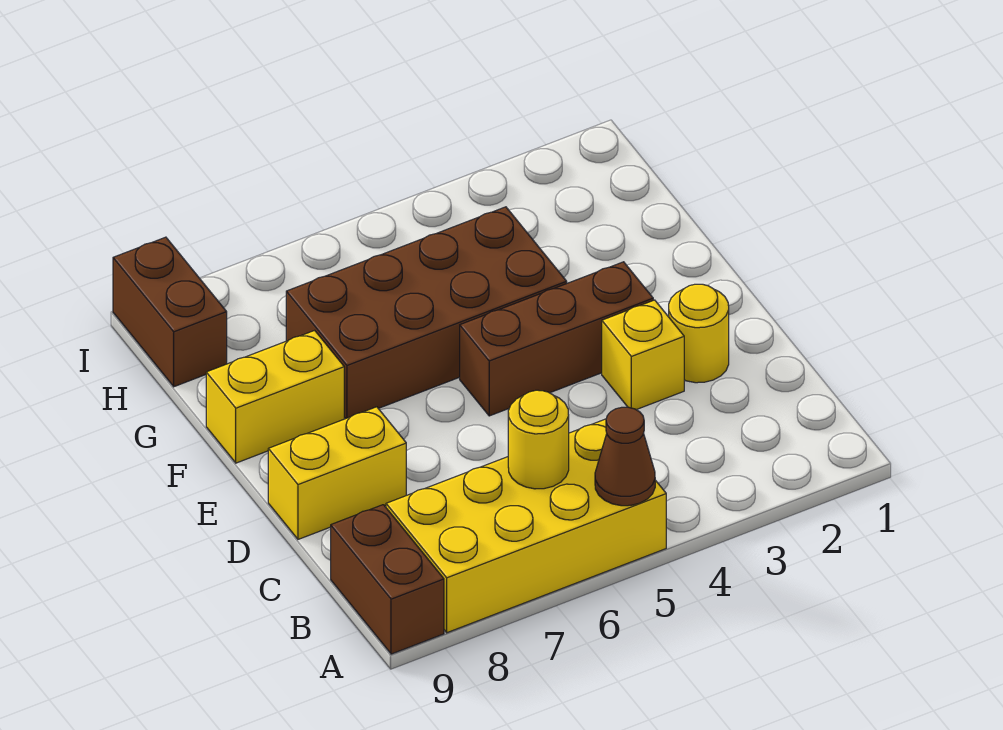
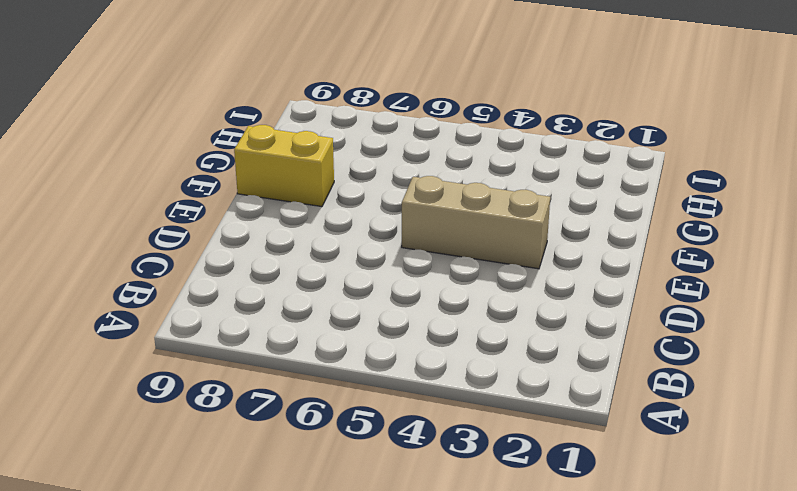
tan brick E3:E5 level 1 -> brown brick E3:E5 level 1
none -> yellow brick A5:B8 level 1
none -> brown brick A9:B9 level 1

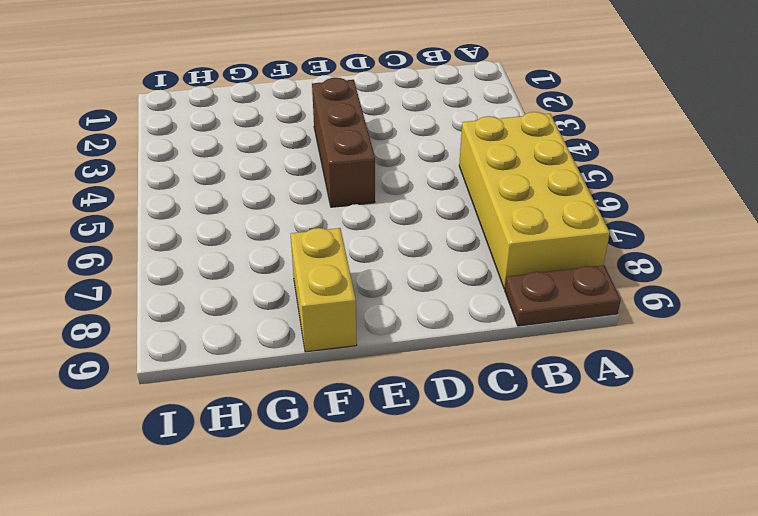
brown plate A9:B9 level 1 -> brown brick A9:B9 level 1
none -> yellow round brick D2 level 1
none -> yellow brick D3 level 1

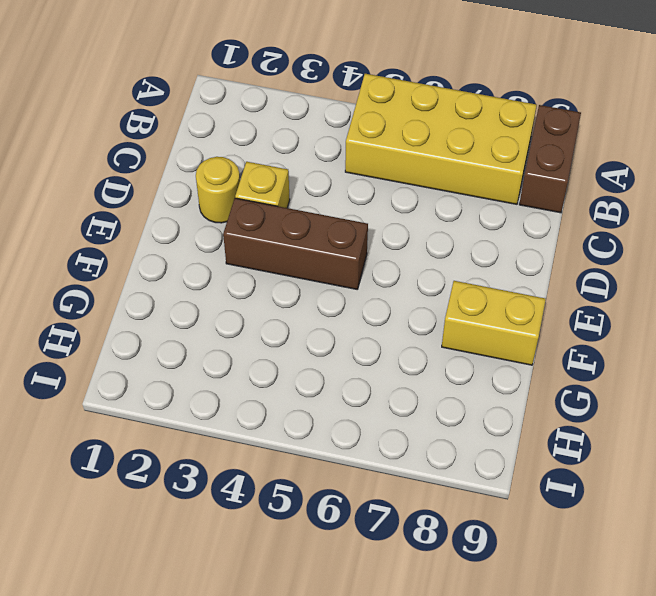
none -> yellow brick D8:D9 level 1
none -> brown brick F4:G7 level 1

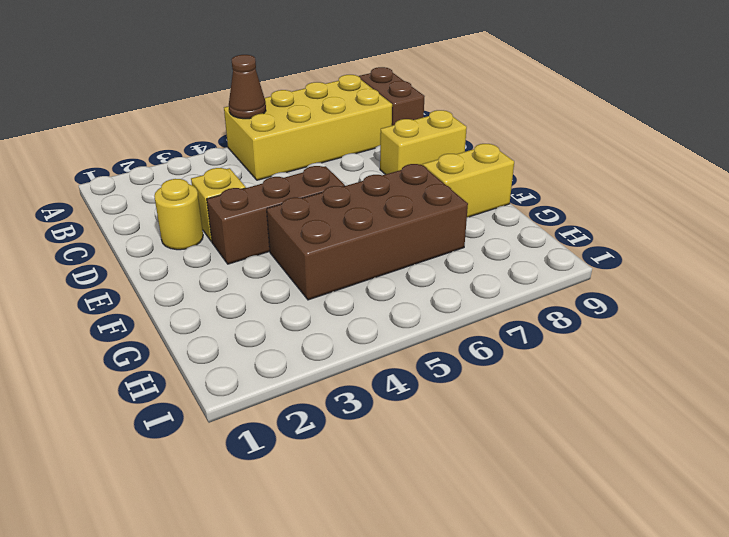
none -> brown brick H9:I9 level 1
none -> yellow round brick B6 level 2

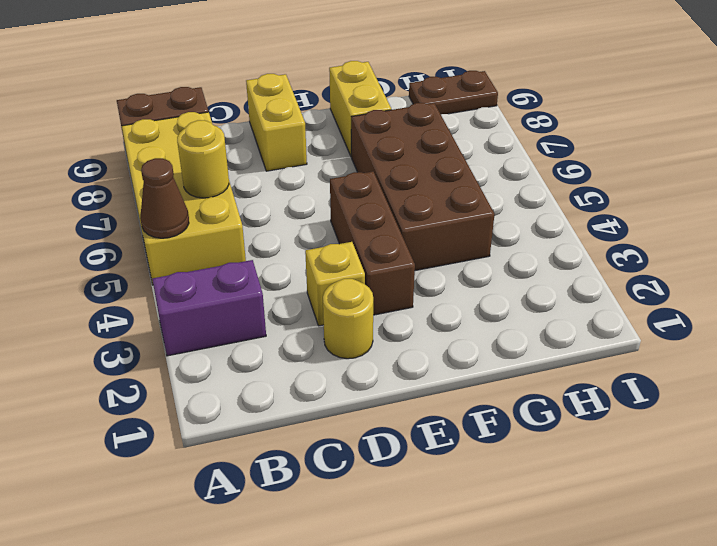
purple brick A3:B3 level 1 -> none
brown plate H9:I9 level 1 -> brown brick H9:I9 level 1

